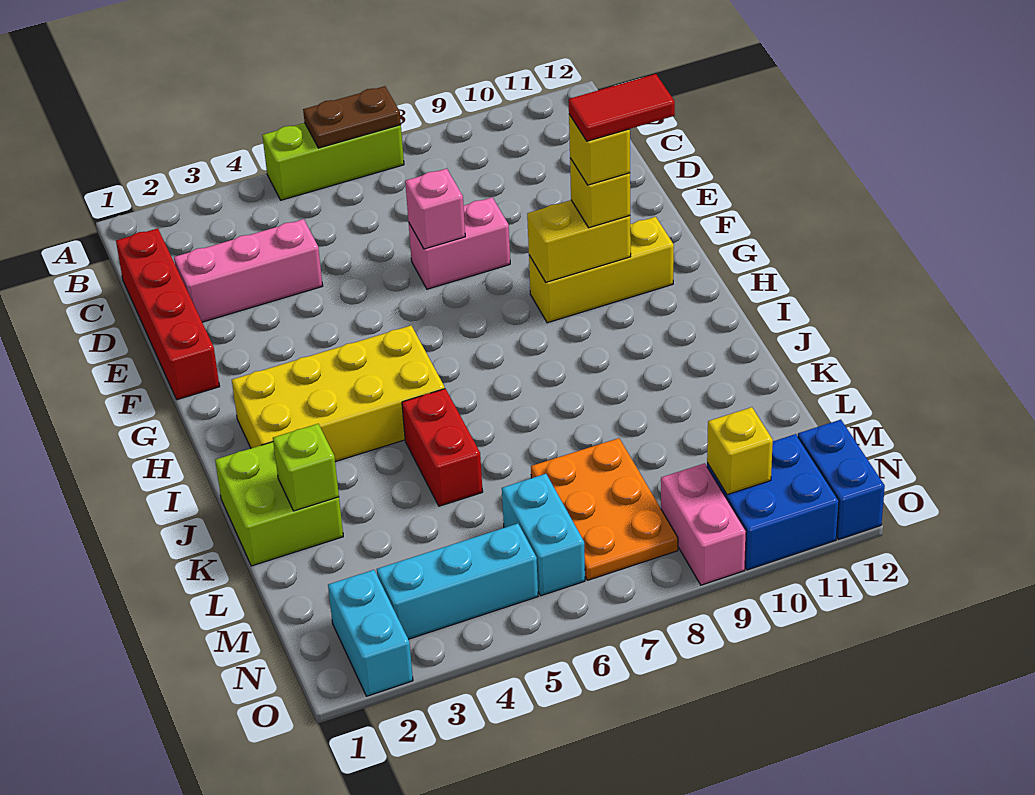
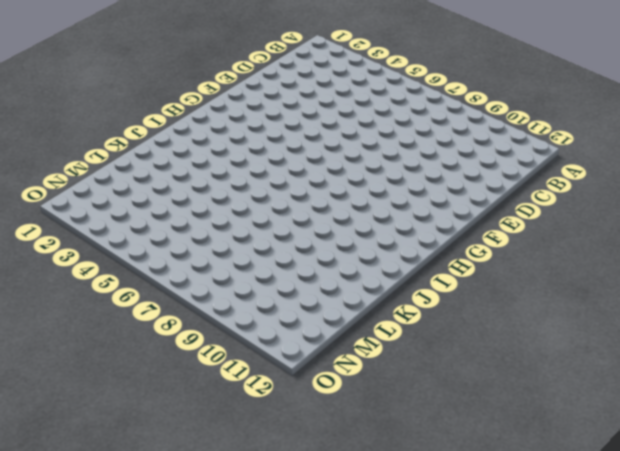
none -> lime brick A5:A7 level 1
none -> red brick C1:F1 level 1
none -> pink brick D2:D4 level 1

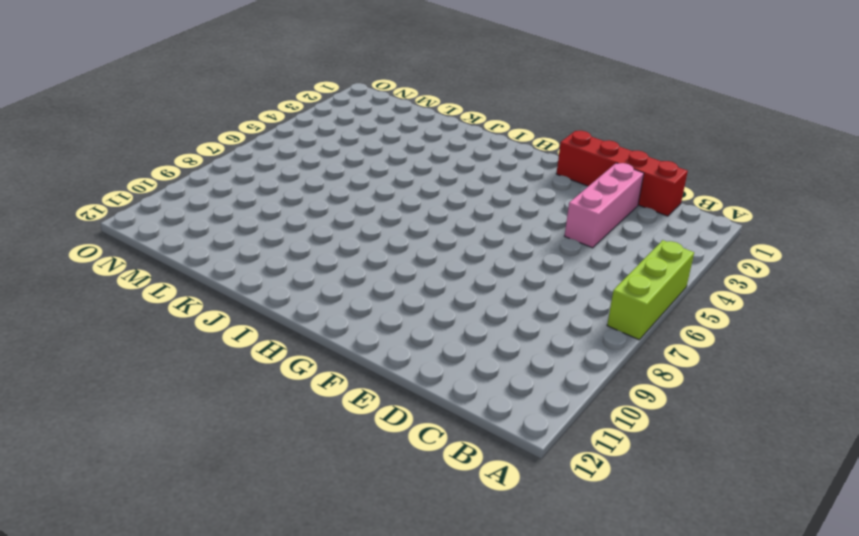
none -> pink brick E7:E8 level 1
none -> yellow brick G9:G11 level 1
none -> yellow brick H2:I5 level 1

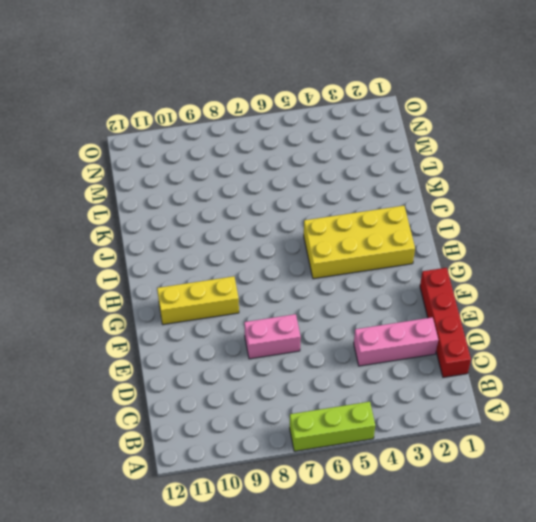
none -> lime brick J1:K2 level 1
none -> red brick J5:K5 level 1
none -> orange plate L7:N8 level 1

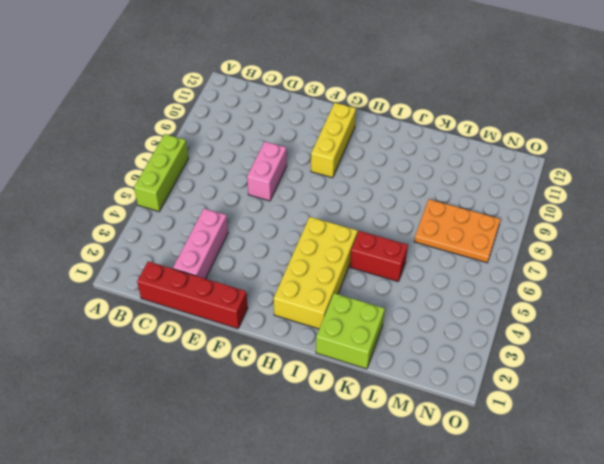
none -> cyan brick M6:N6 level 1
none -> cyan brick N2:O2 level 1
none -> cyan brick N3:N5 level 1

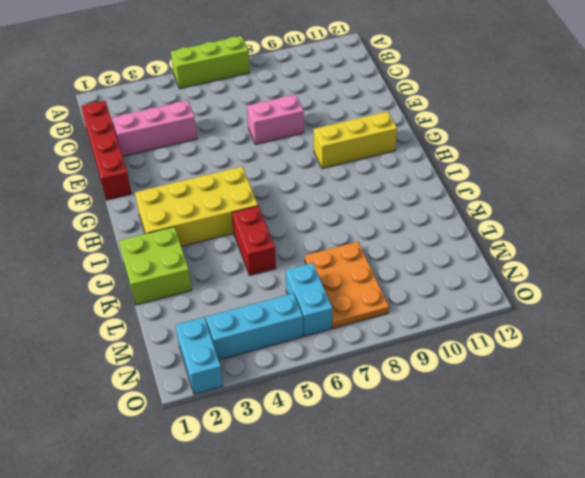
none -> pink brick N9:O9 level 1
none -> blue brick N10:O11 level 1
none -> blue brick N12:O12 level 1

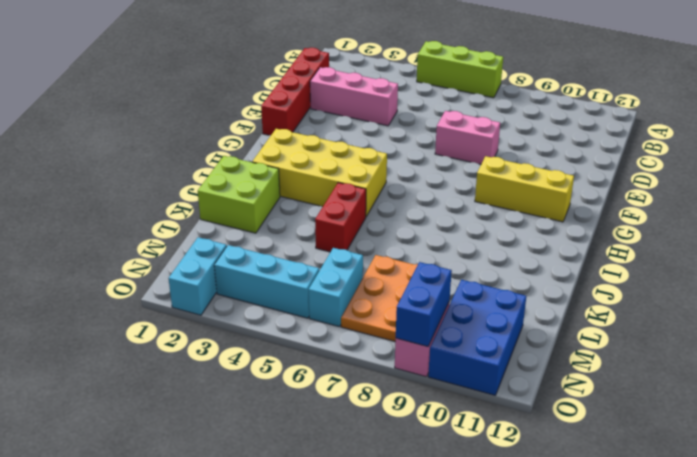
blue brick M10:O11 level 1 -> blue brick N10:O11 level 1
blue brick N9:O9 level 2 -> blue brick N12:O12 level 1
none -> brown plate A6:A7 level 2
none -> pink brick E7 level 2
none -> yellow brick G9:G10 level 2

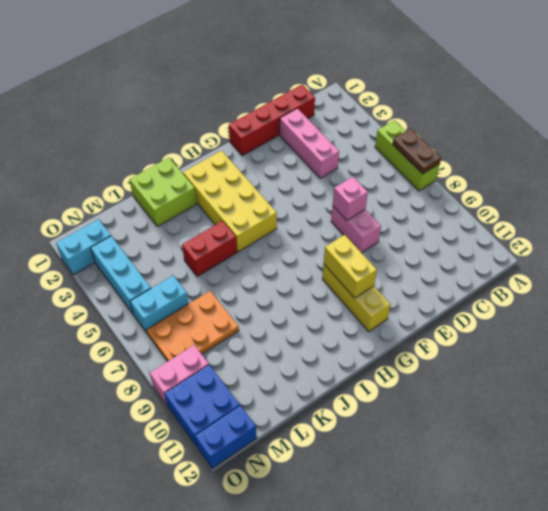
none -> lime brick K2 level 2
none -> yellow brick N10 level 2
none -> yellow brick G10 level 3

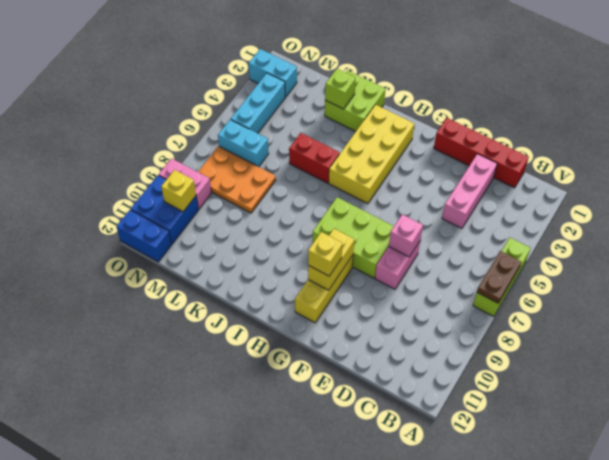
lime brick F7:H8 level 1 -> none
none -> yellow brick G10 level 4
none -> red tile G10:G11 level 5

